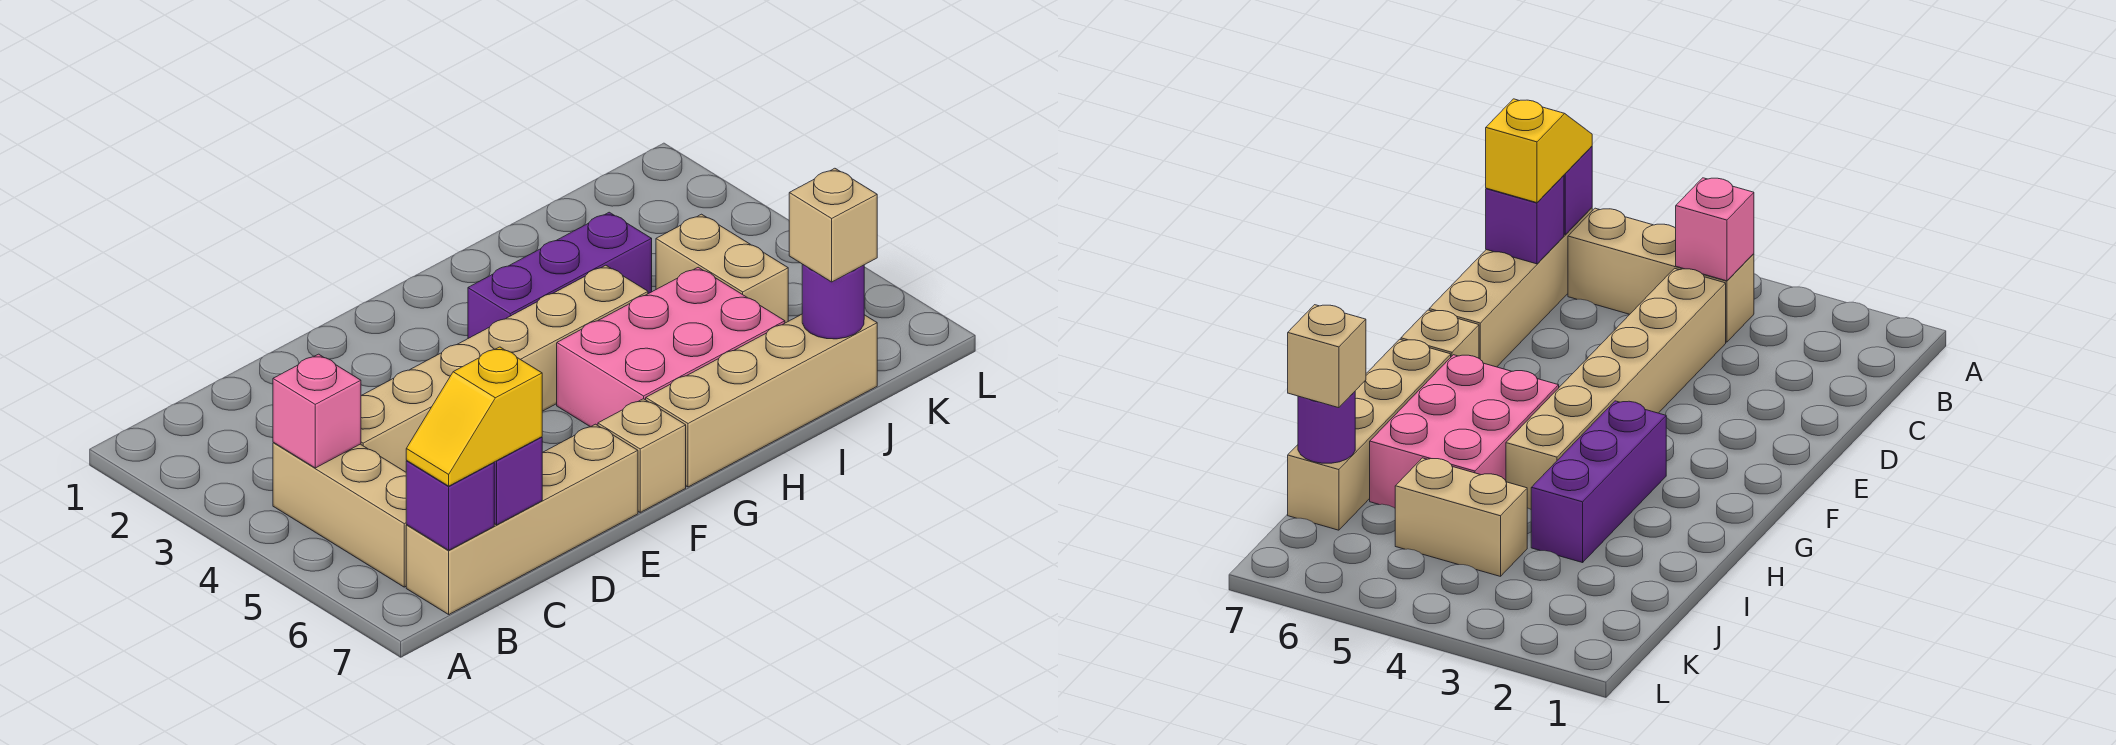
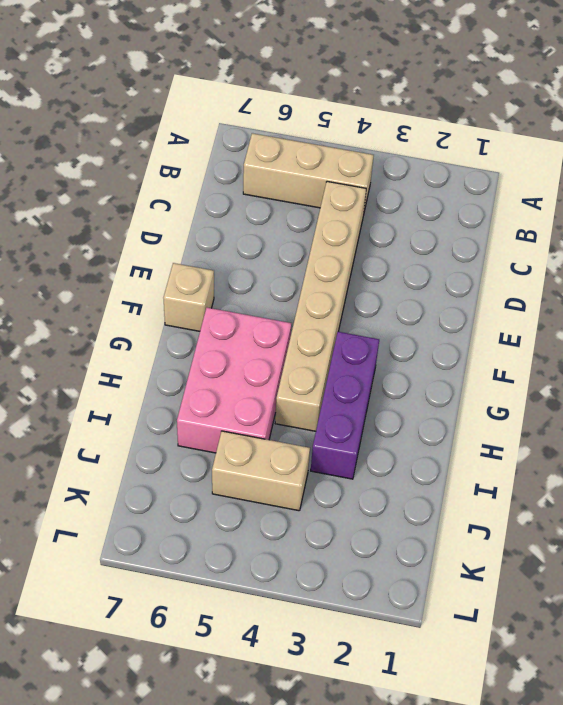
none -> tan brick B7:E7 level 1
none -> tan brick G7:J7 level 1
none -> pink brick B4 level 2

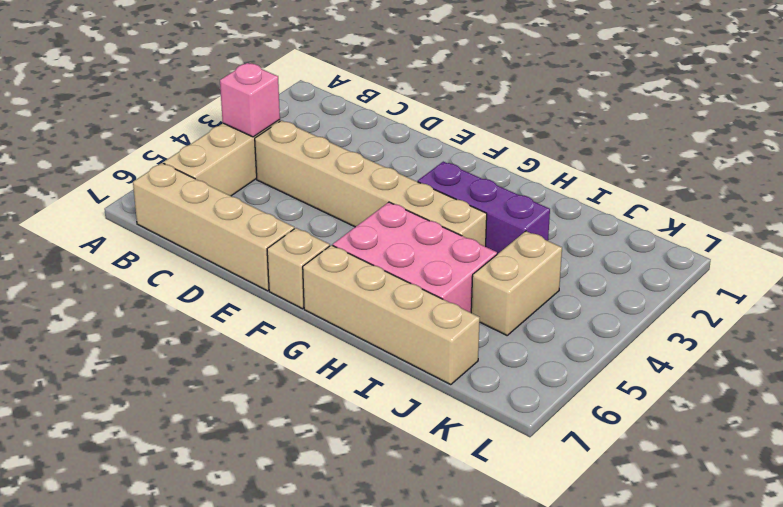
none -> purple brick B7 level 2
none -> purple brick C7 level 2
none -> purple round brick J7 level 2

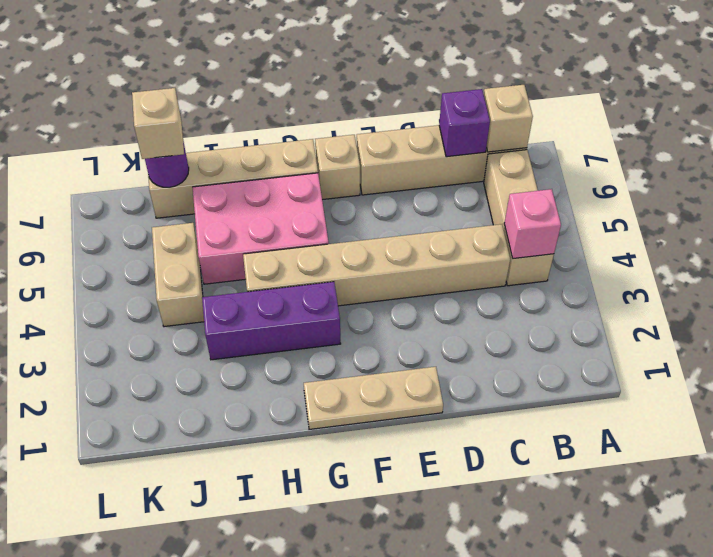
tan brick B7 level 2 -> purple brick B7 level 2
tan plate E1:G1 level 1 -> none
none -> yellow slope B7:C7 level 3 top C

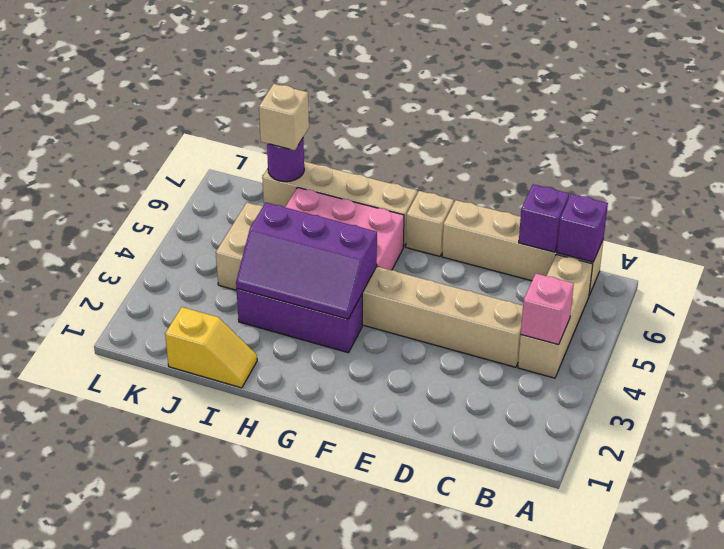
purple slope G3:I4 level 2 top 4 -> none
yellow slope I1:J1 level 1 top J -> yellow slope B7:C7 level 3 top C

